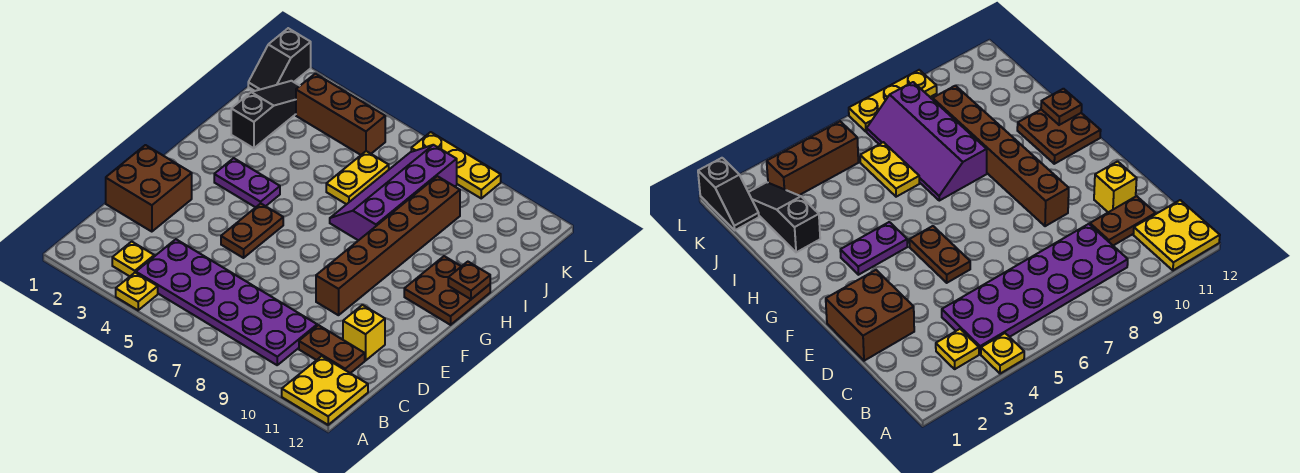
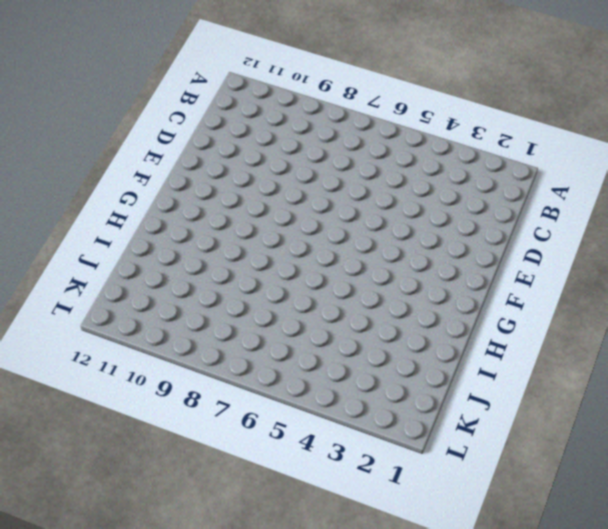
none -> yellow plate A4 level 1
none -> yellow plate A11:B12 level 1
none -> yellow plate B3 level 1

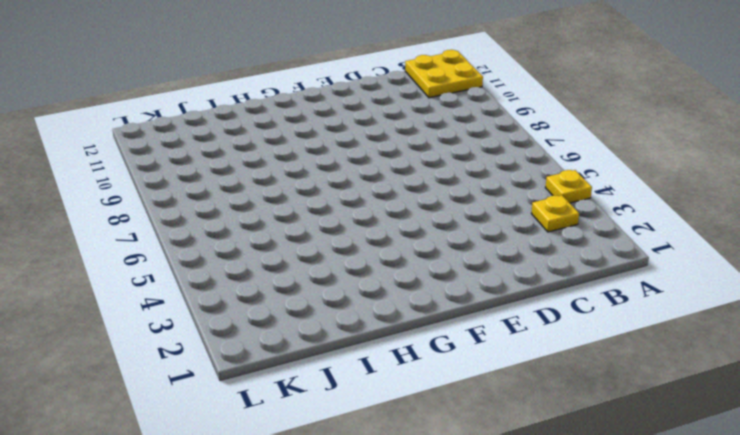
none -> purple plate B4:C9 level 1
none -> brown plate C10:C11 level 1
none -> brown brick D1:E2 level 1

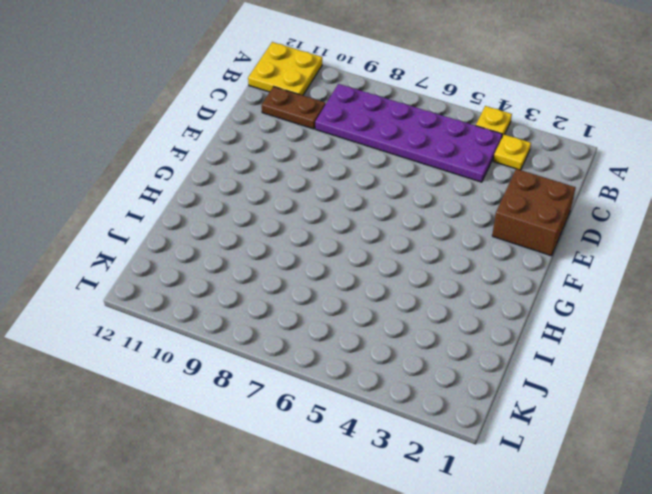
none -> yellow brick D11 level 1
none -> brown plate E5:F5 level 1
none -> brown brick E9:J9 level 1

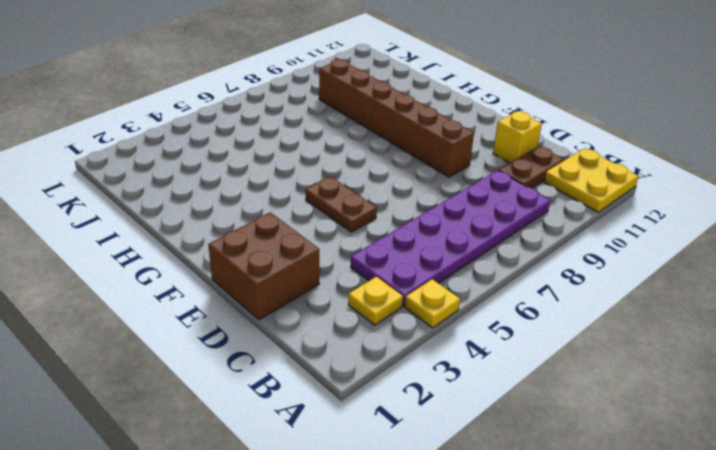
none -> purple plate G3:G4 level 1
none -> brown plate G11:H12 level 1
none -> purple slope H7:K8 level 1 top 8

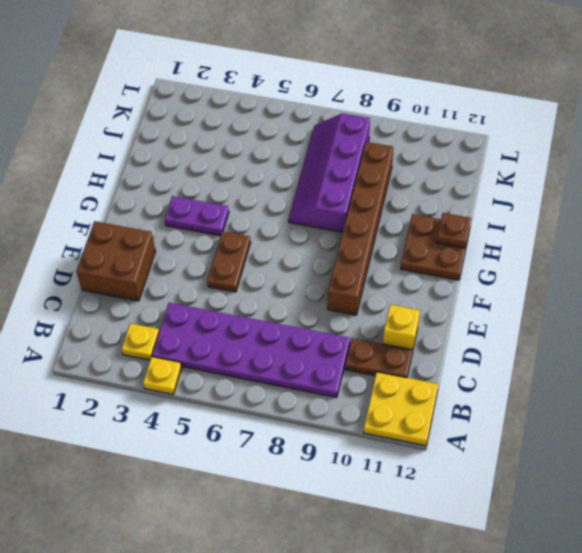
none -> black slope I2:K2 level 1 top I
none -> yellow plate I6:J6 level 1
none -> black slope K1:L1 level 1 top L

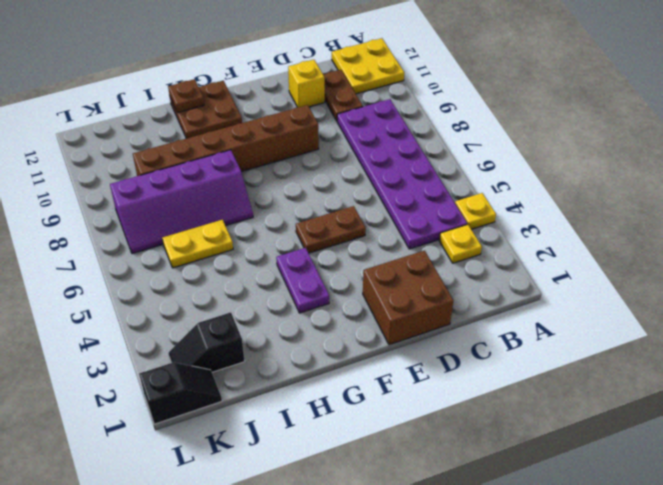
black slope J2:K2 level 1 top J -> black slope I2:K2 level 1 top I
none -> brown brick K3:K5 level 1
none -> yellow plate L7:L9 level 1

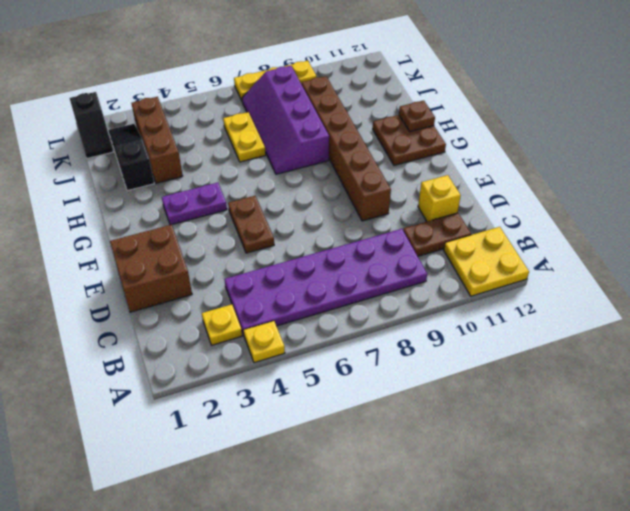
brown brick I3:K3 level 1 -> brown brick K3:K5 level 1

